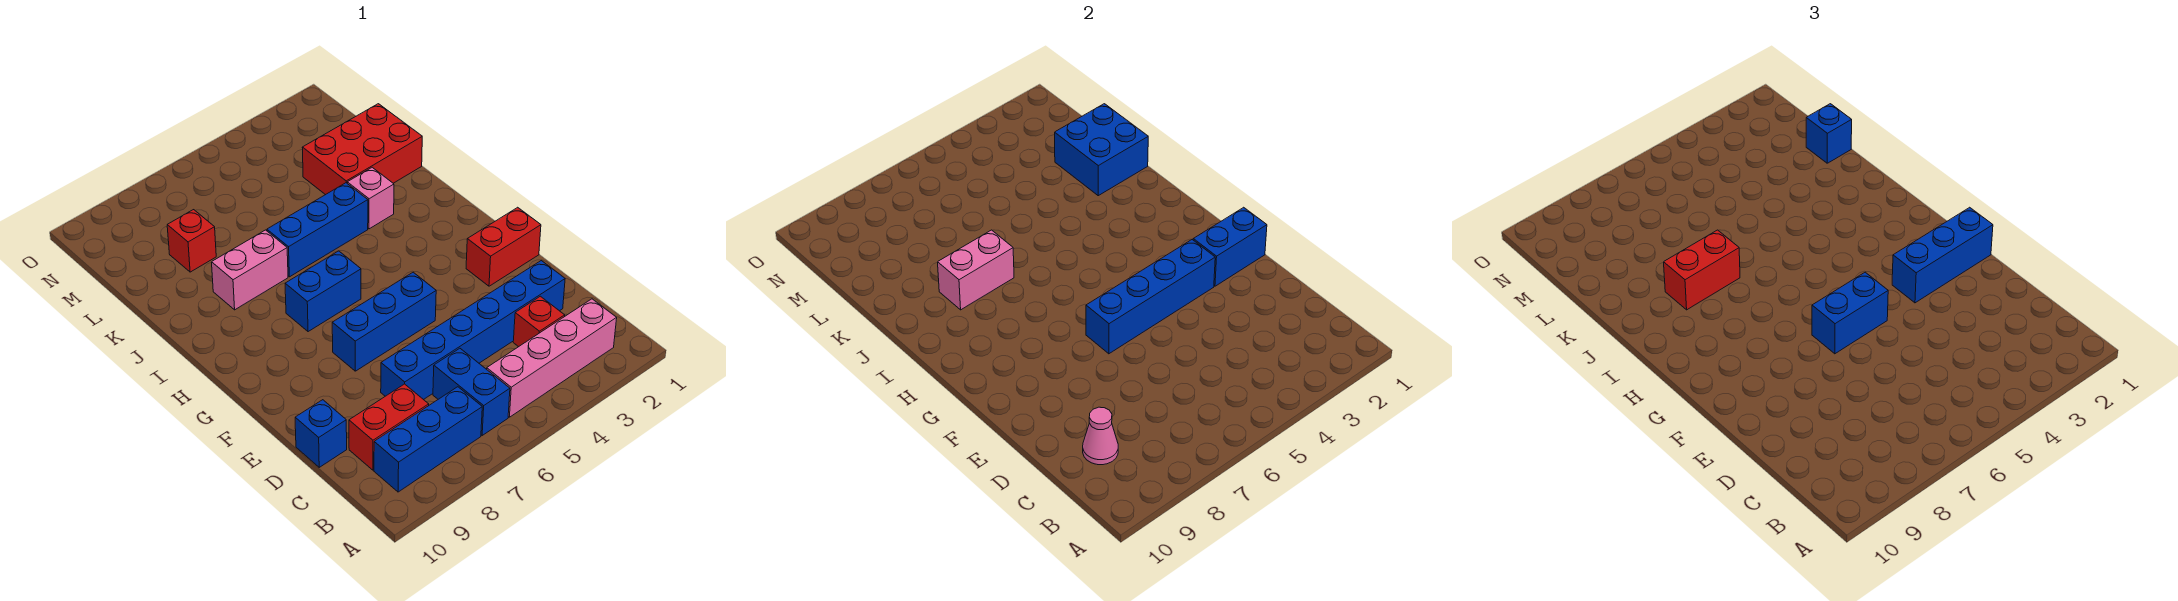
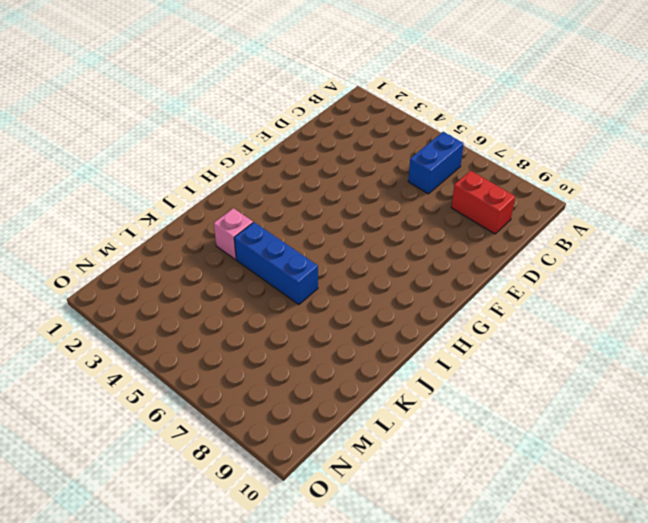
none -> pink brick B2:B5 level 1
none -> blue brick B7:B9 level 1
none -> red brick C3 level 1

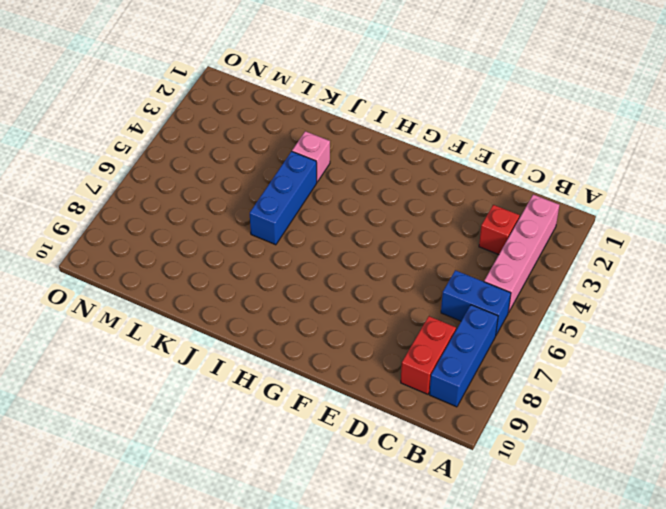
none -> blue brick D2:D7 level 1
none -> blue brick D10 level 1
none -> red brick F1:F2 level 1

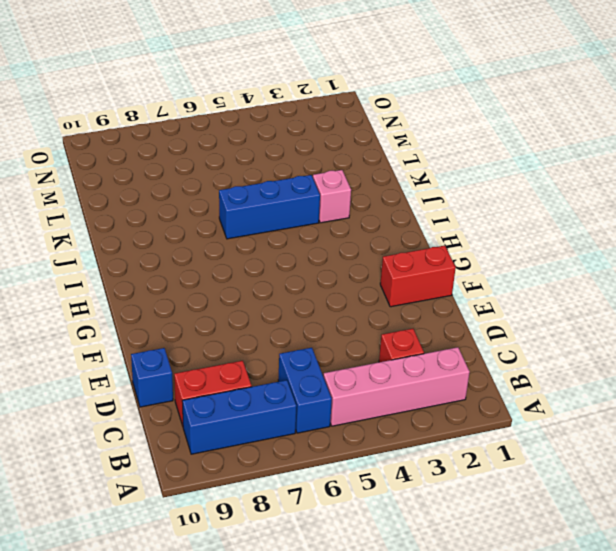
none -> blue brick D2:D7 level 1
none -> blue brick F5:F7 level 1
none -> blue brick H6:H7 level 1

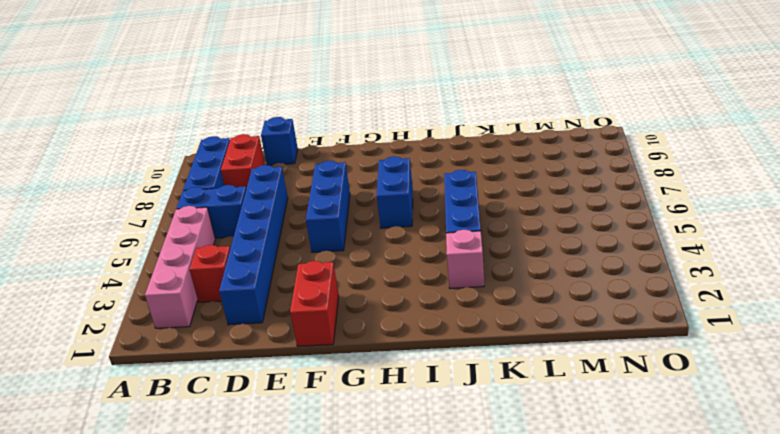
none -> pink brick J7:J8 level 1
none -> red brick K1:L3 level 1
none -> red brick L8 level 1

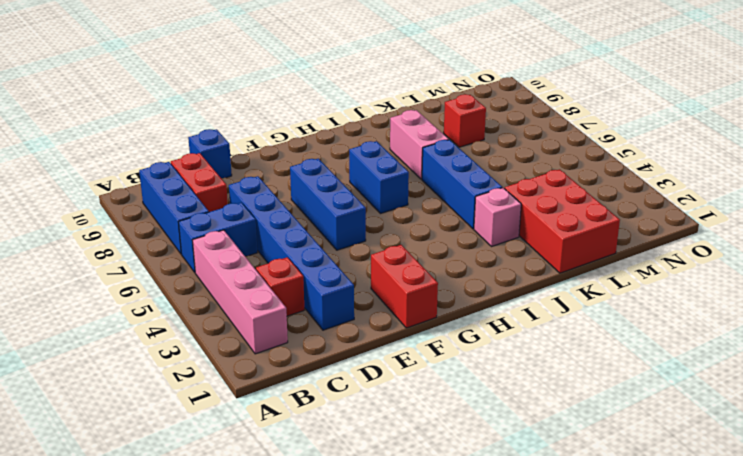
none -> pink cone C9 level 2
none -> blue brick F1:F2 level 2
none -> blue brick F3:F6 level 2

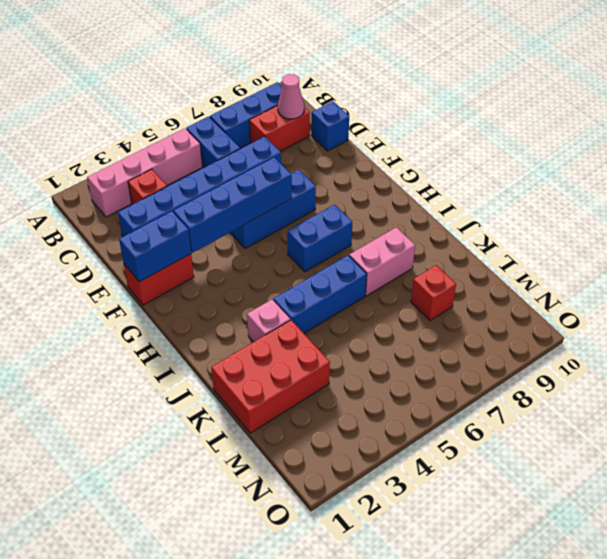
none -> pink brick J7:J8 level 2
none -> blue brick K1:L2 level 2
none -> blue brick F1:F3 level 3

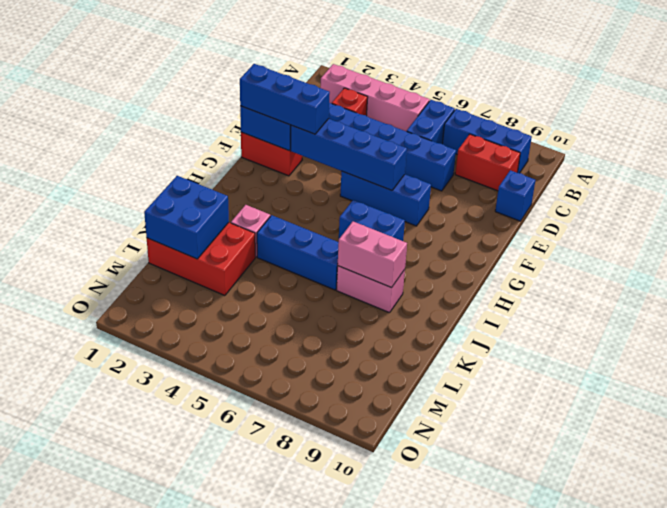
none -> red brick L8 level 1
none -> pink cone C9 level 2
none -> blue brick F5:F6 level 3

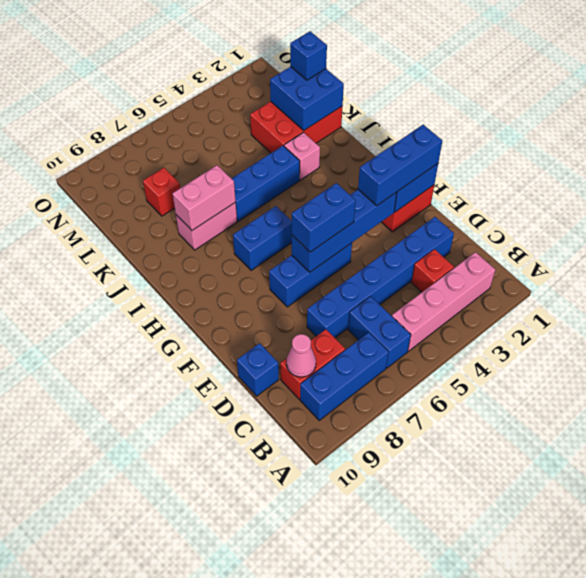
none -> red brick J7:J8 level 3

